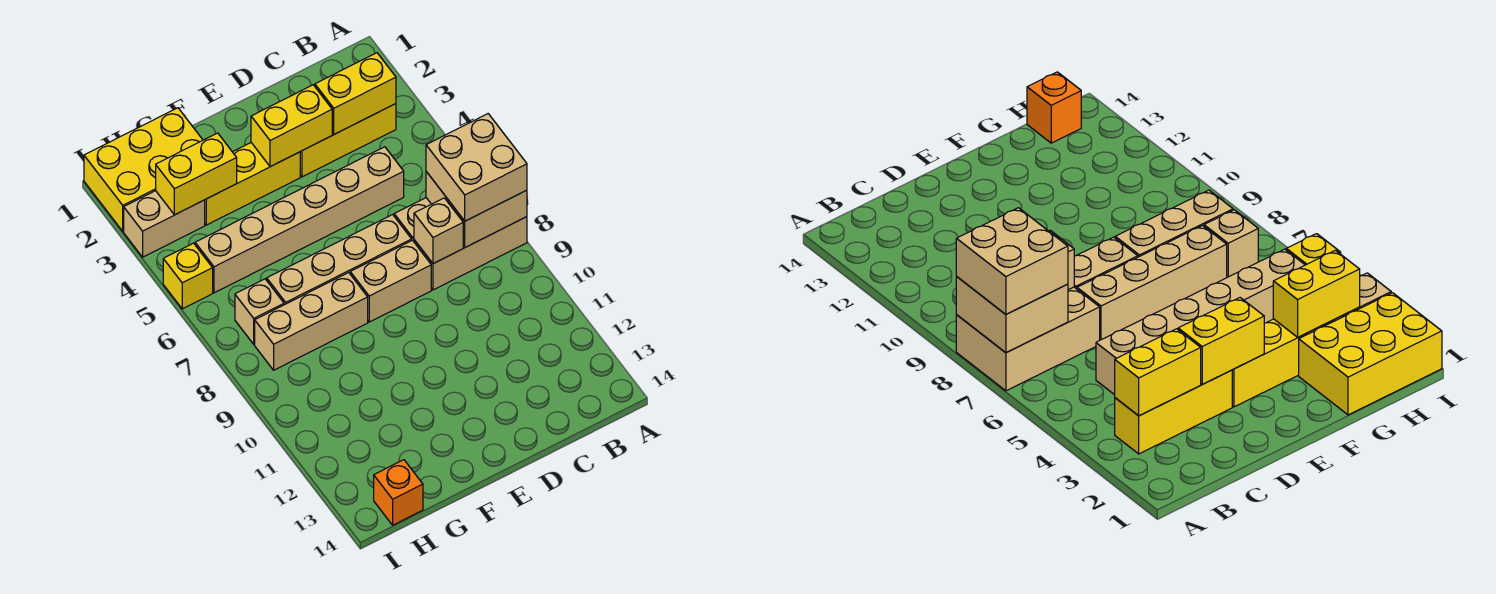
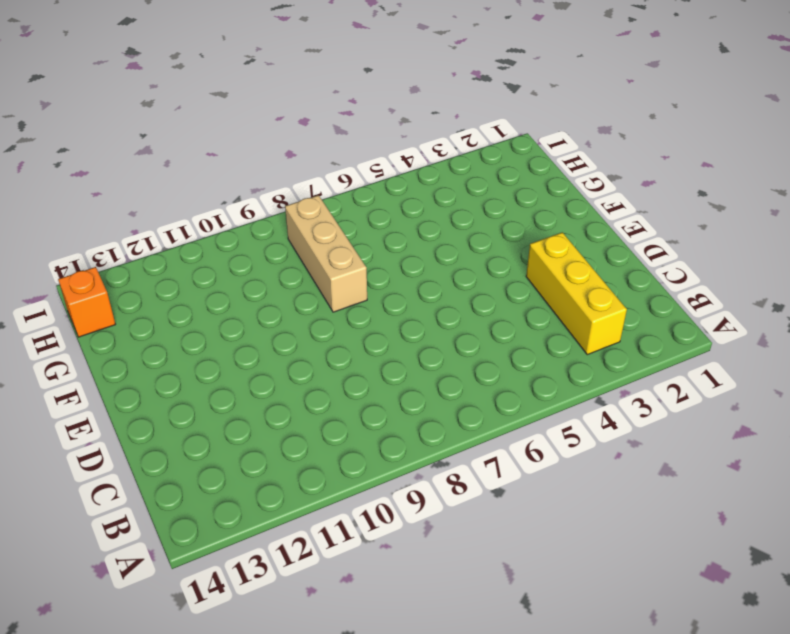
none -> tan brick A7:C8 level 1
none -> tan brick C5:H5 level 1
none -> tan brick D7:G7 level 1

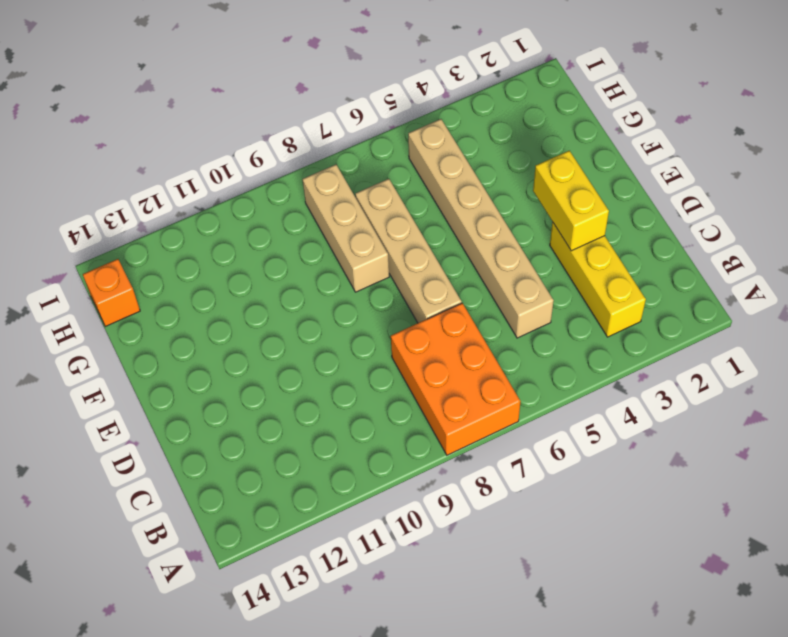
orange brick A7:C8 level 1 -> tan brick A7:C8 level 1
none -> tan brick D8:E8 level 1
none -> yellow brick E3:G3 level 1
none -> yellow brick G1:I2 level 1

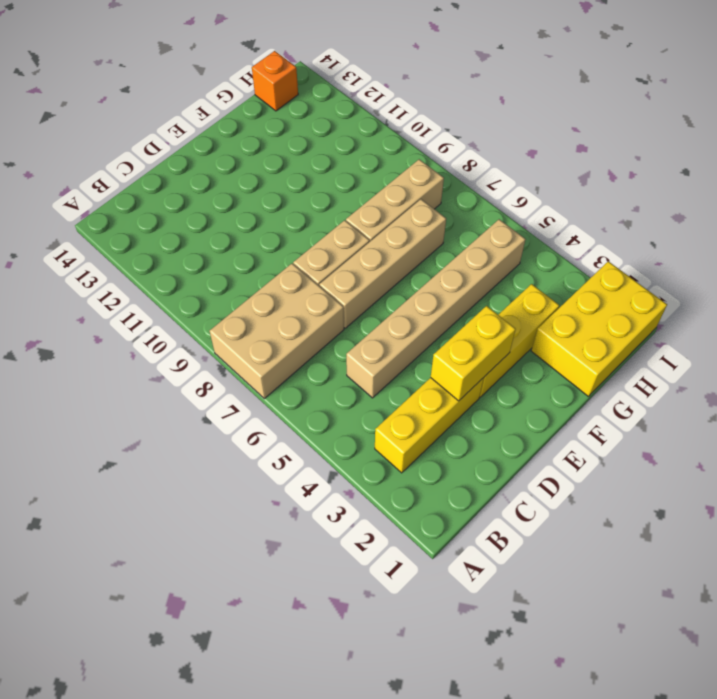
none -> tan brick H3:I3 level 1
none -> tan brick H7 level 1
none -> yellow brick I5 level 1

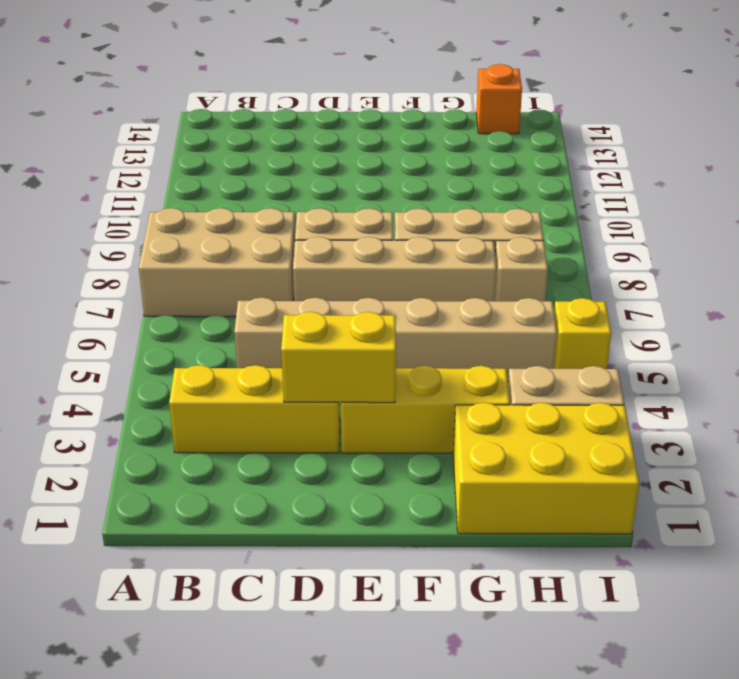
none -> tan brick A7:B8 level 2
none -> yellow brick B3:C3 level 2
none -> tan brick C8 level 2

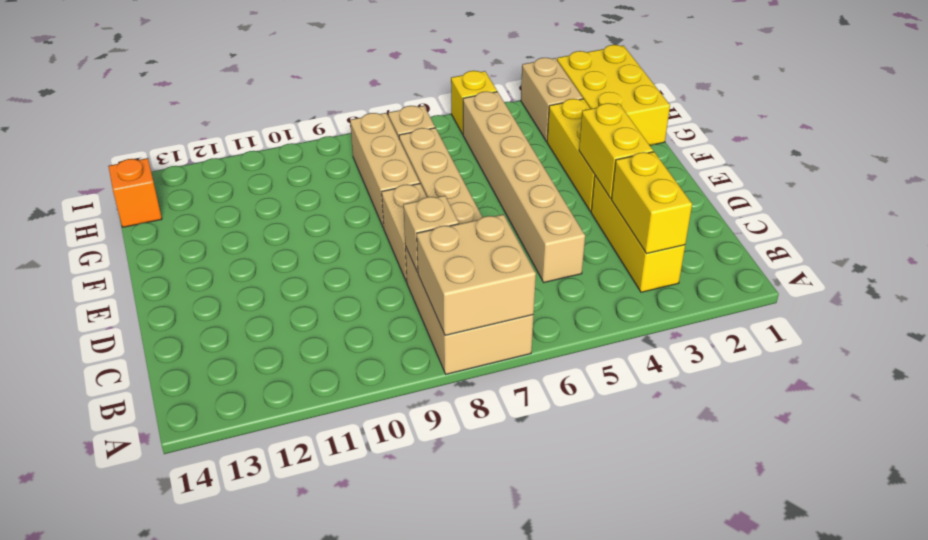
none -> yellow brick G3:H3 level 2
none -> tan brick A7:B8 level 3

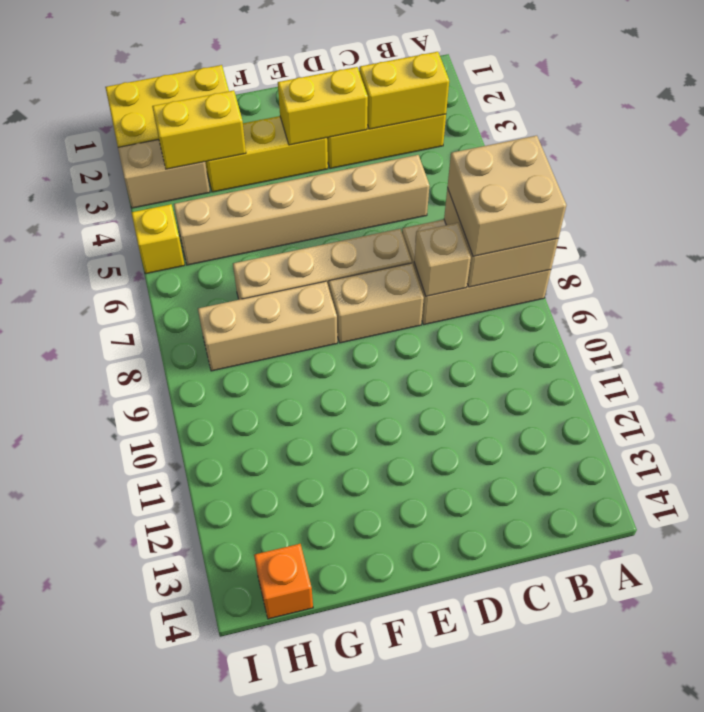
none -> tan brick H7 level 1

